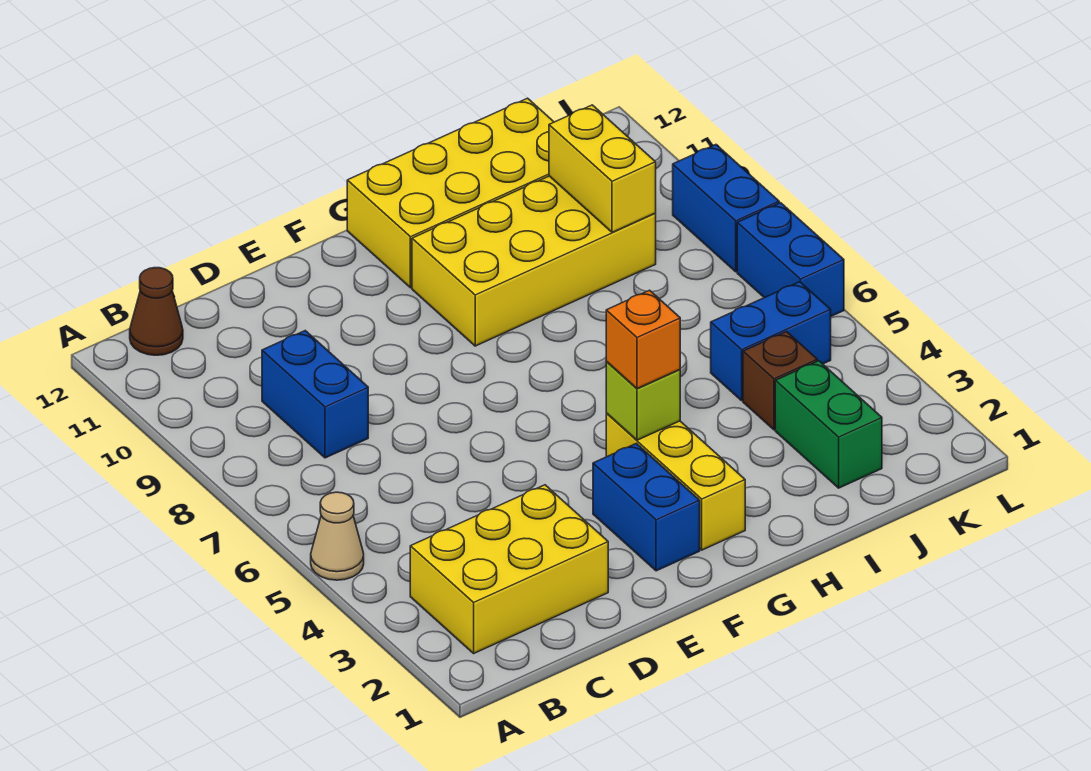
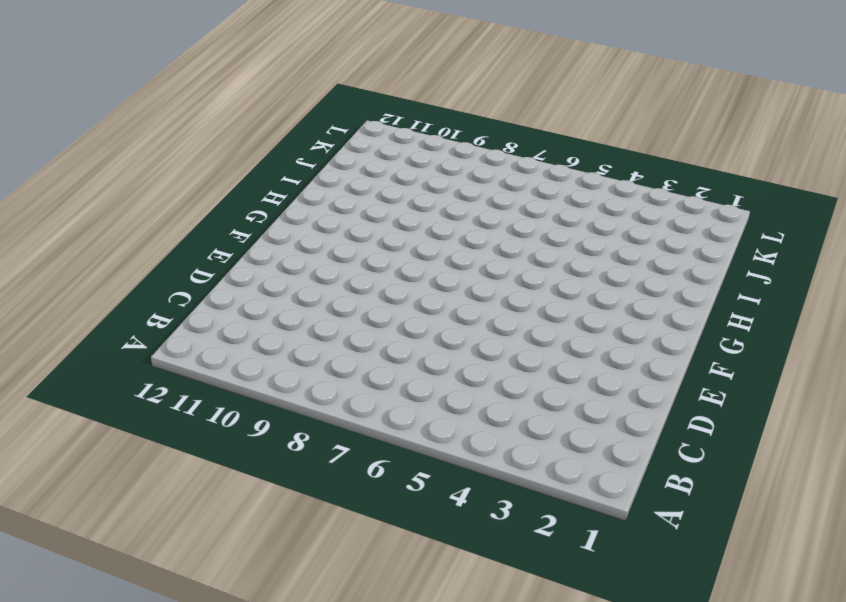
none -> tan cone A5 level 1
none -> yellow brick B2:D3 level 1
none -> brown cone B12 level 1

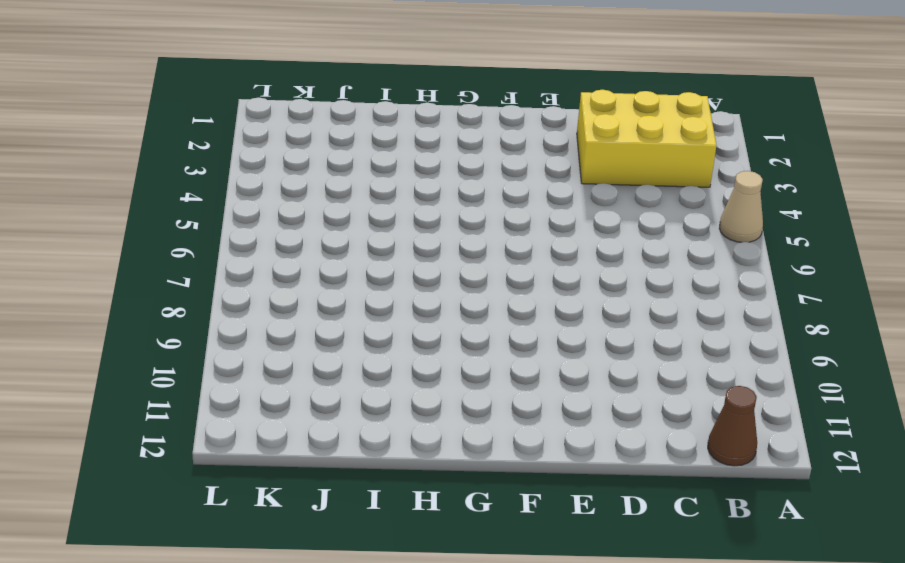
none -> blue brick C8:C9 level 1
none -> blue brick F2:F3 level 1
none -> yellow brick G2:G4 level 1

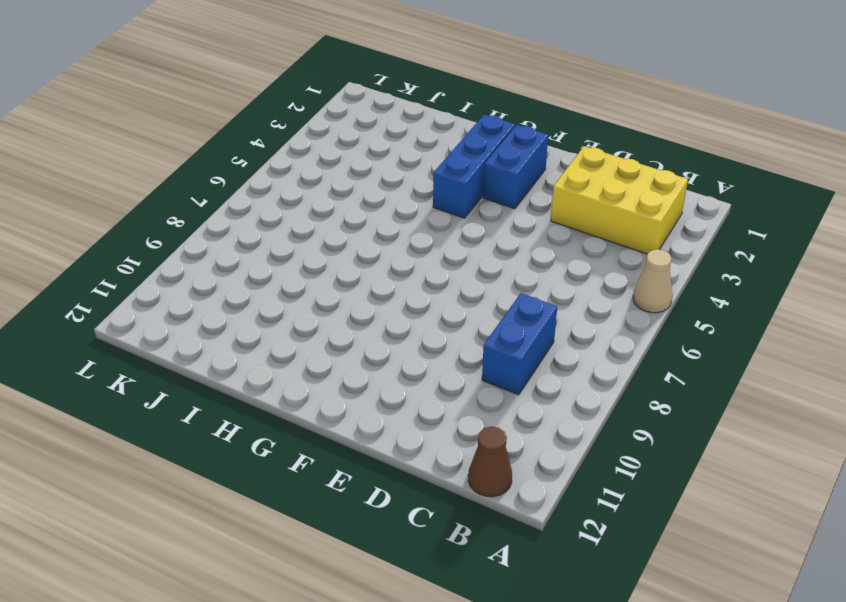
blue brick G2:G4 level 1 -> yellow brick G2:G4 level 1
none -> yellow brick G9:J10 level 1
none -> yellow brick G11:J12 level 1
none -> green brick J2:J3 level 1

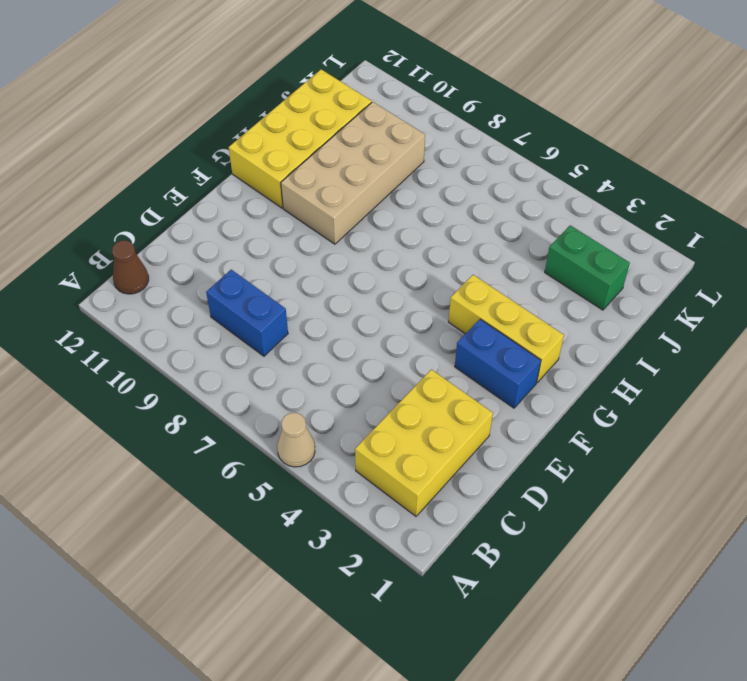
tan brick G9:J10 level 1 -> yellow brick G9:J10 level 1
none -> brown brick J4 level 1
none -> blue brick J5:K5 level 1
none -> blue brick L6:L7 level 1

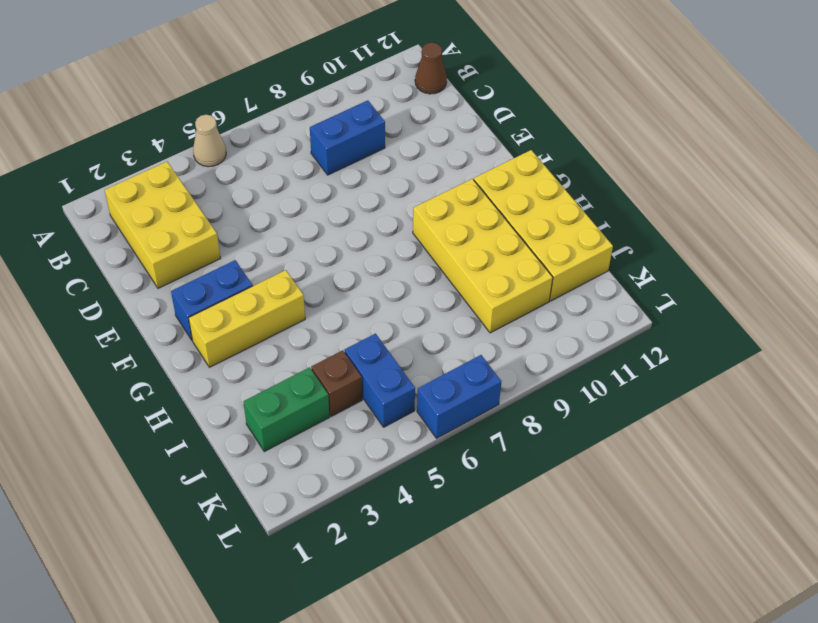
none -> blue brick L8:L9 level 1
none -> lime brick G4 level 2
none -> yellow brick J9:J10 level 2

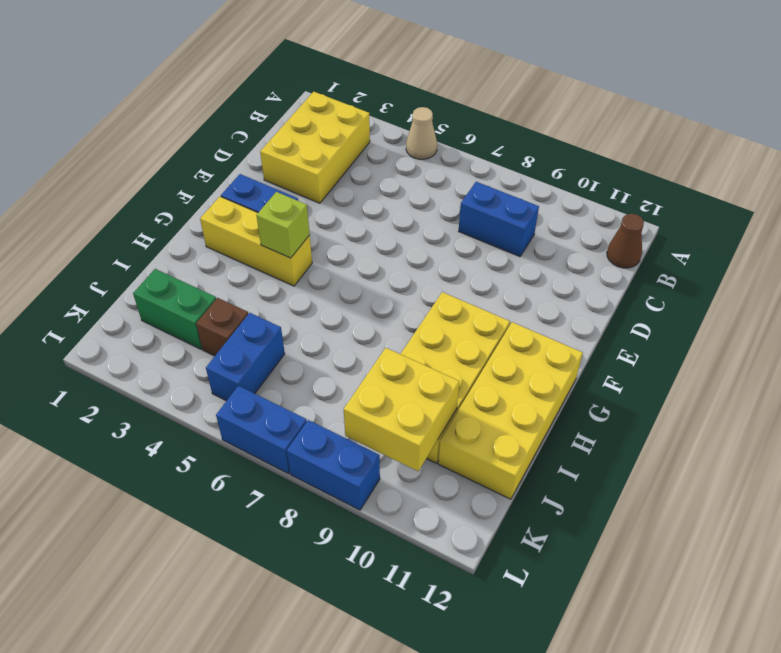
yellow brick J9:K10 level 2 -> yellow brick J9:J10 level 2
none -> orange brick G4 level 3

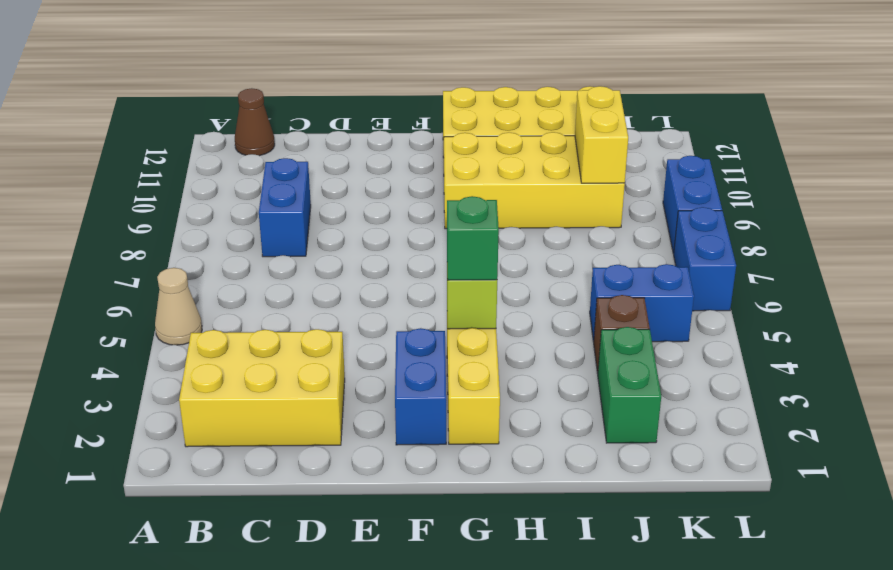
green brick G4 level 3 -> orange brick G4 level 3

